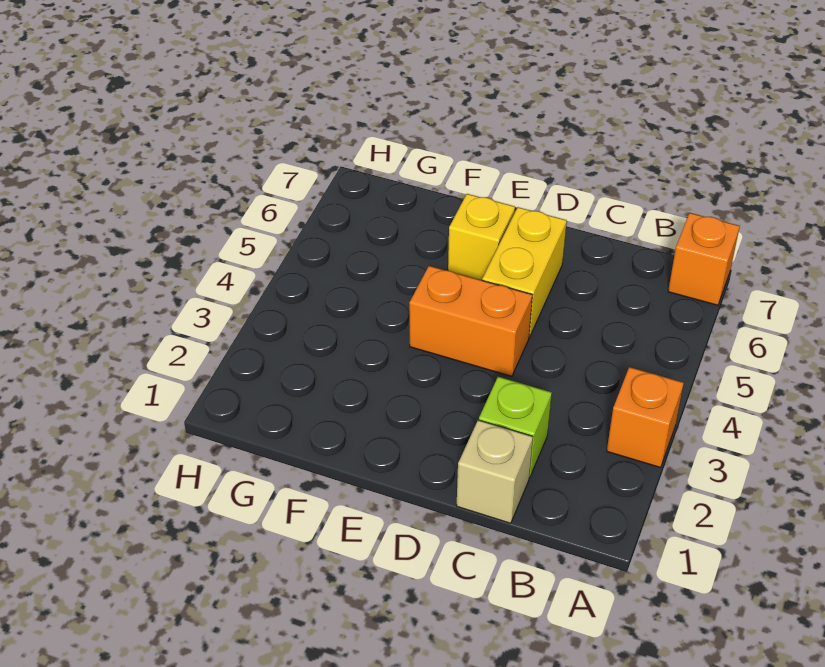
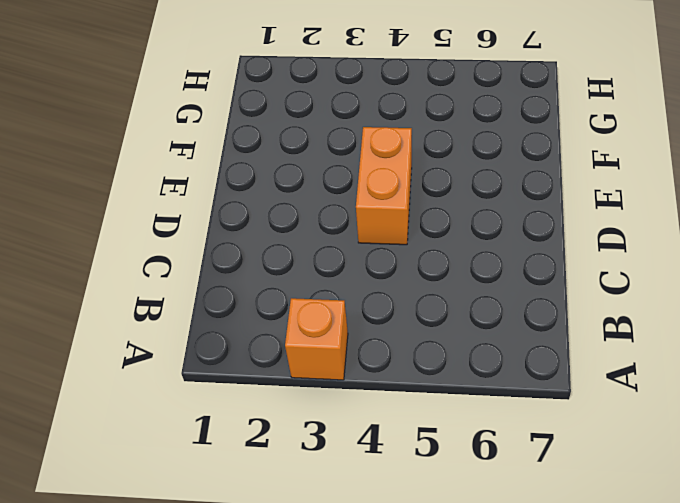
none -> orange brick A7 level 1
none -> tan brick C1 level 1

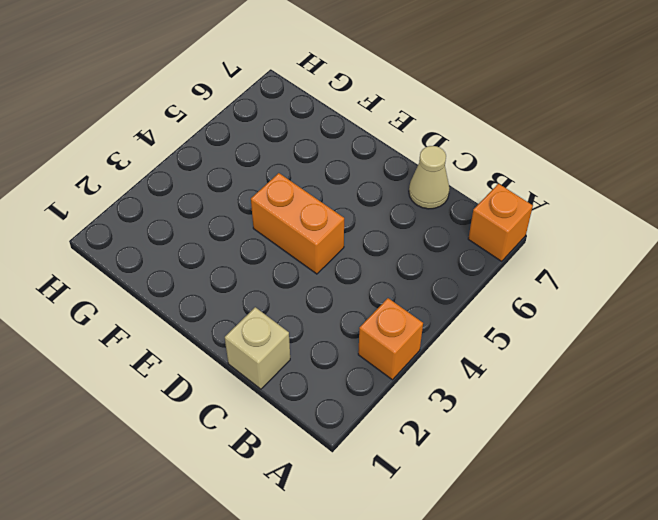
tan cone C7 level 1 -> none
none -> lime brick C2 level 1
none -> yellow brick D5:D6 level 1

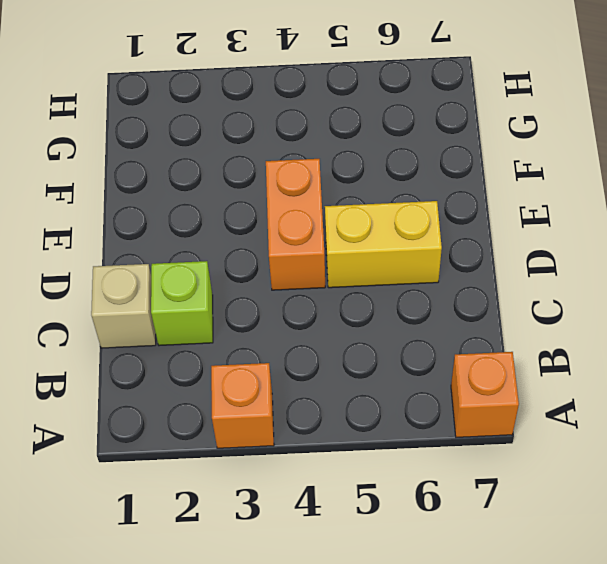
none -> yellow brick E6 level 1

